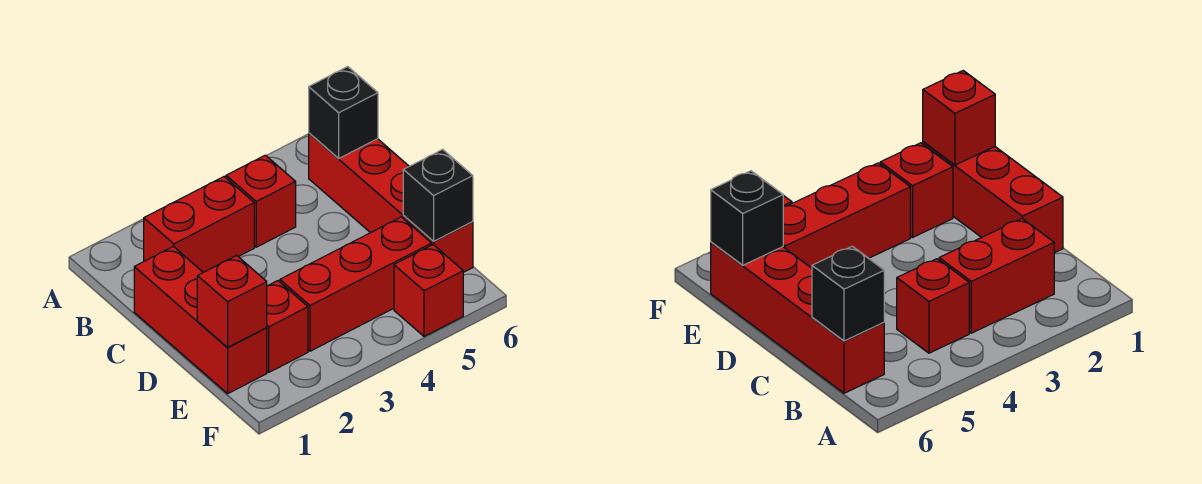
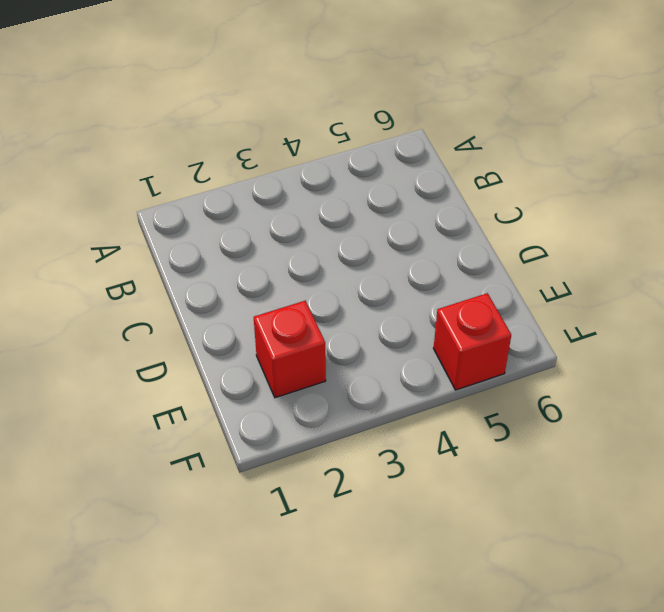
none -> red brick B2:B3 level 1
none -> red brick B4 level 1

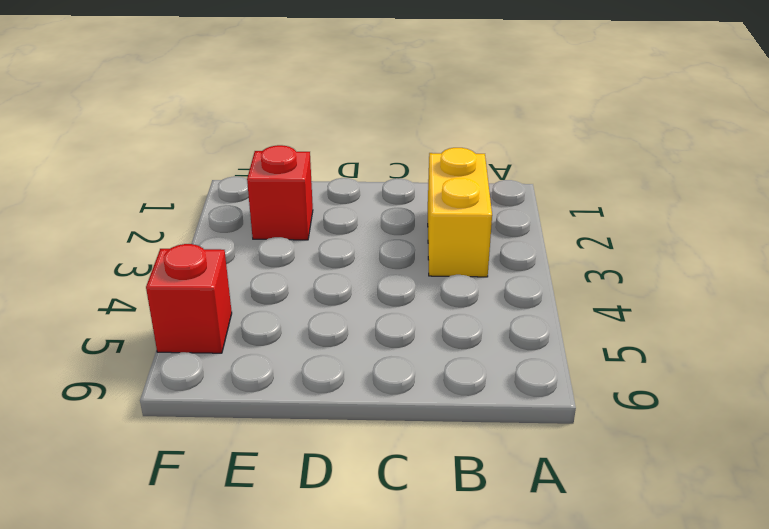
yellow brick B2:B3 level 1 -> red brick B2:B3 level 1
none -> red brick B4 level 1
none -> red brick B6:E6 level 1

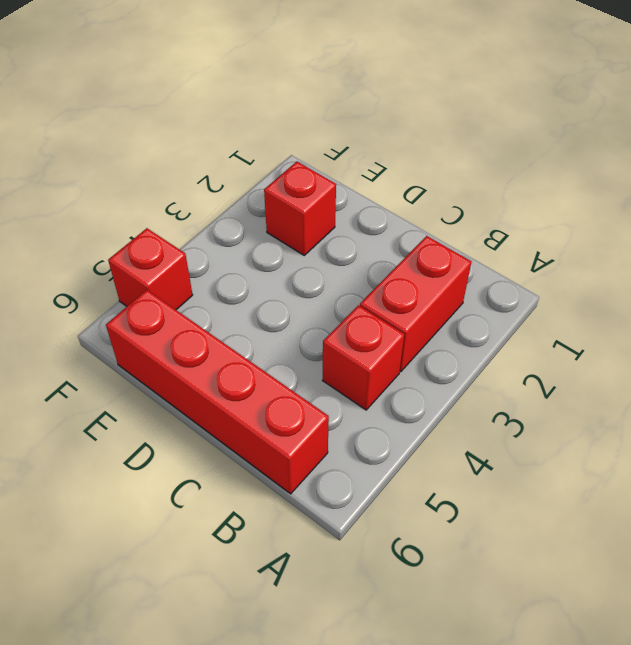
none -> red brick C1:E1 level 1
none -> red brick E3:E5 level 1

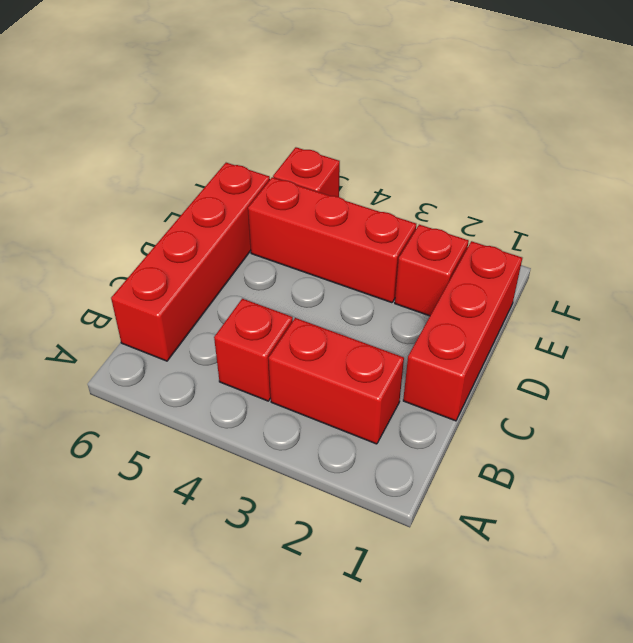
none -> black brick B6 level 2
none -> red brick E1 level 2

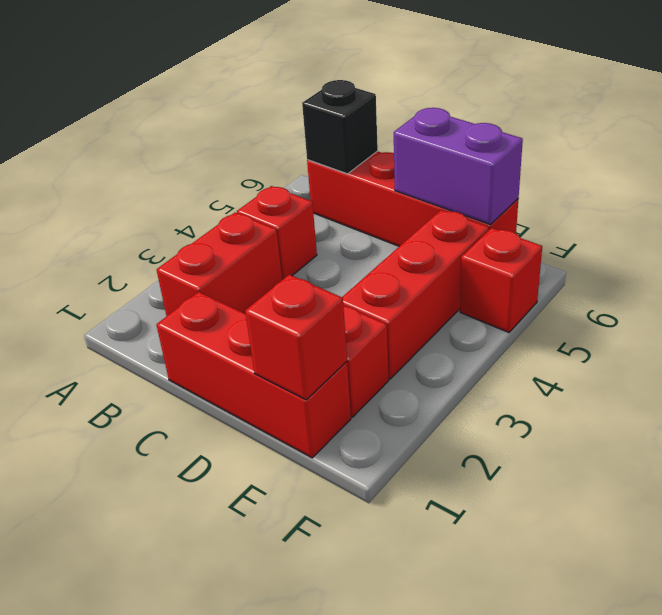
purple brick D6:E6 level 2 -> black brick E6 level 2

